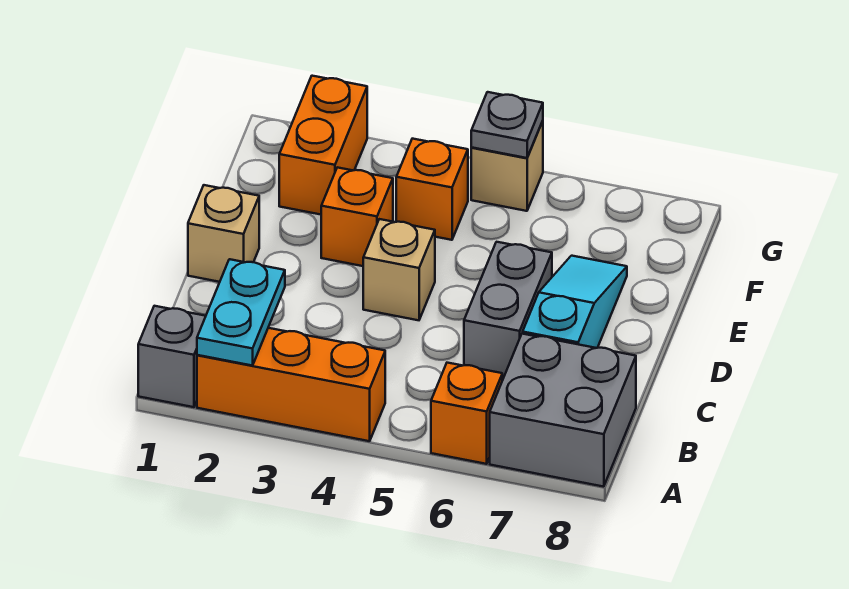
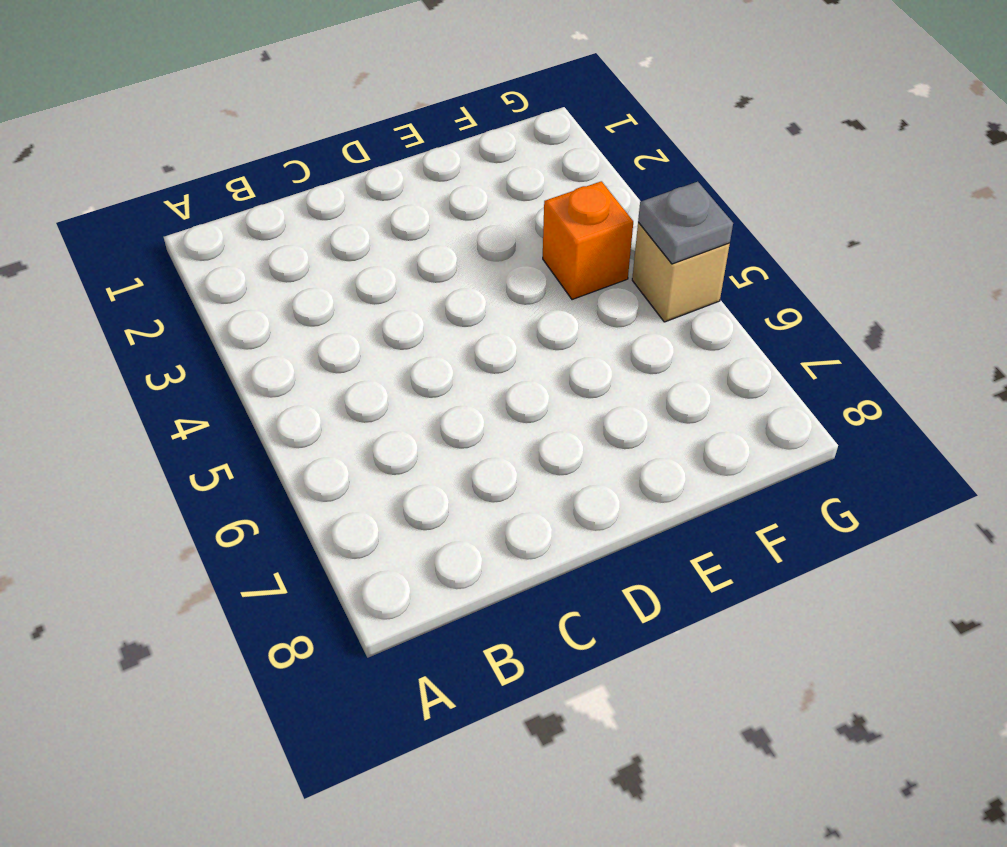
none -> grey brick A1 level 1
none -> orange brick A2:A4 level 1
none -> orange brick A6 level 1

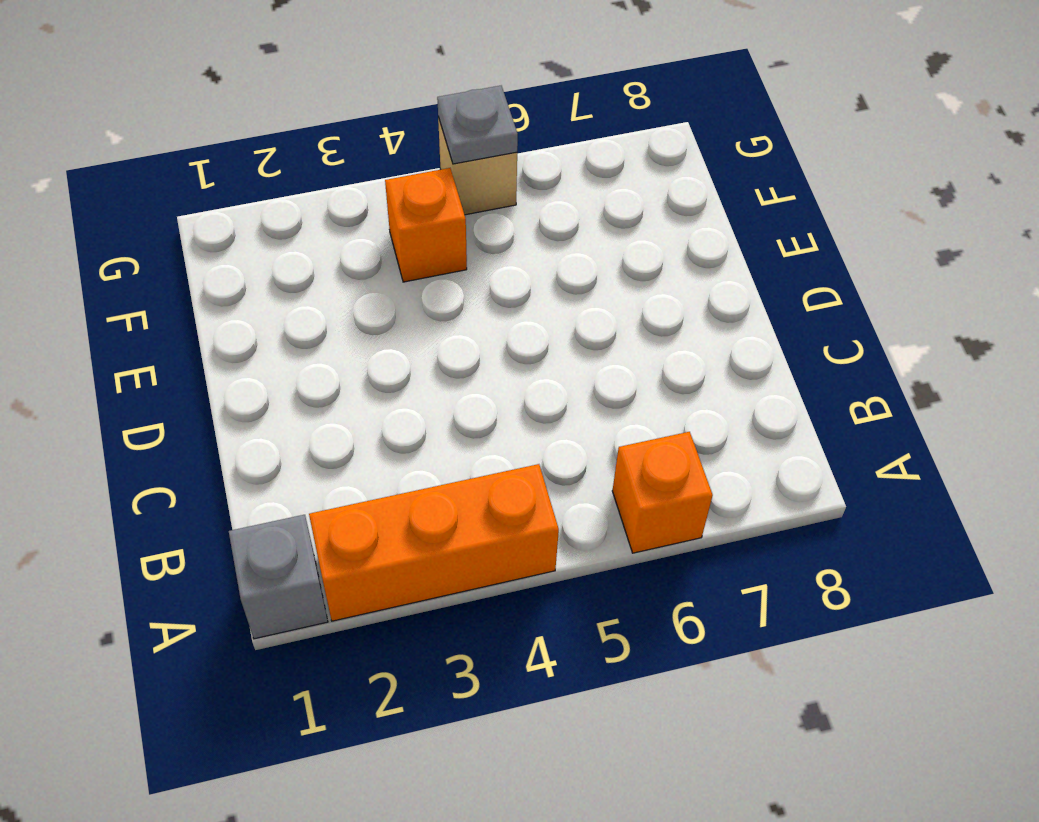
none -> grey brick A7:B8 level 1
none -> grey brick C6:D6 level 1
none -> cyan slope C7:E7 level 1 top C

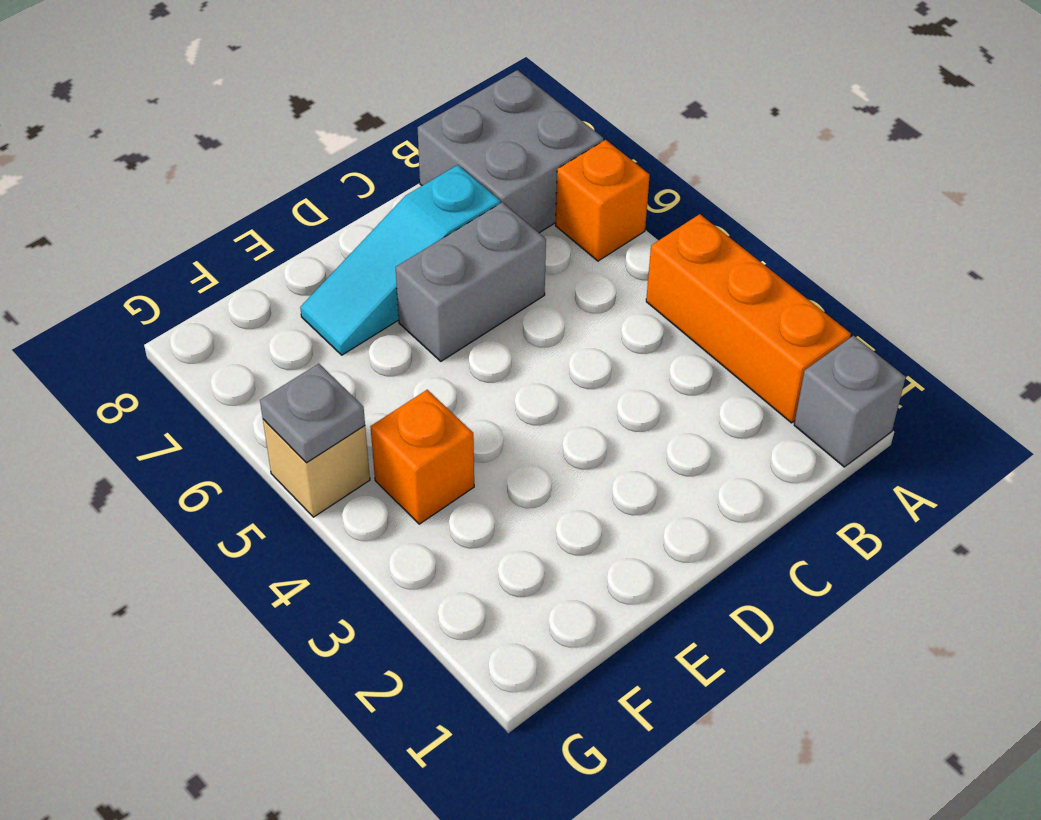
none -> tan brick D1 level 1
none -> tan brick D4 level 1
none -> orange brick E3 level 1

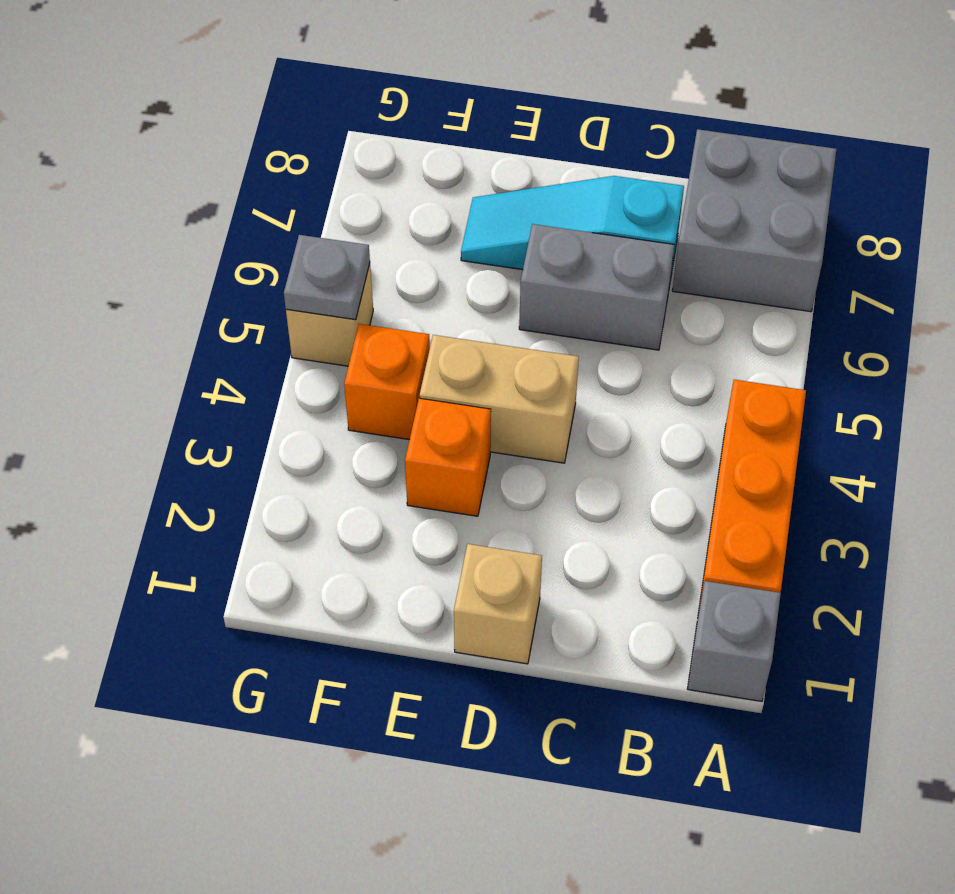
tan brick D4:E4 level 1 -> tan brick D4 level 1
none -> orange brick A6 level 1
none -> orange brick F2:G2 level 1
none -> cyan plate A2:B2 level 2

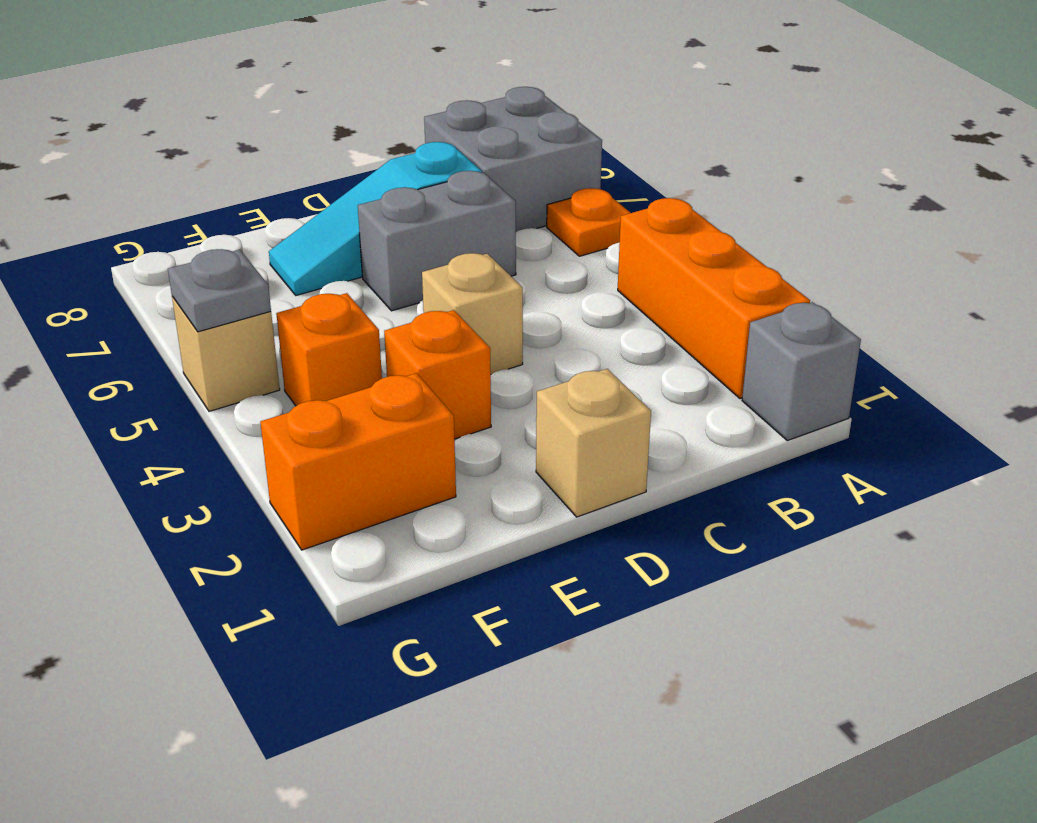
orange plate A6 level 1 -> orange brick A6 level 1
none -> cyan plate A2:B2 level 2

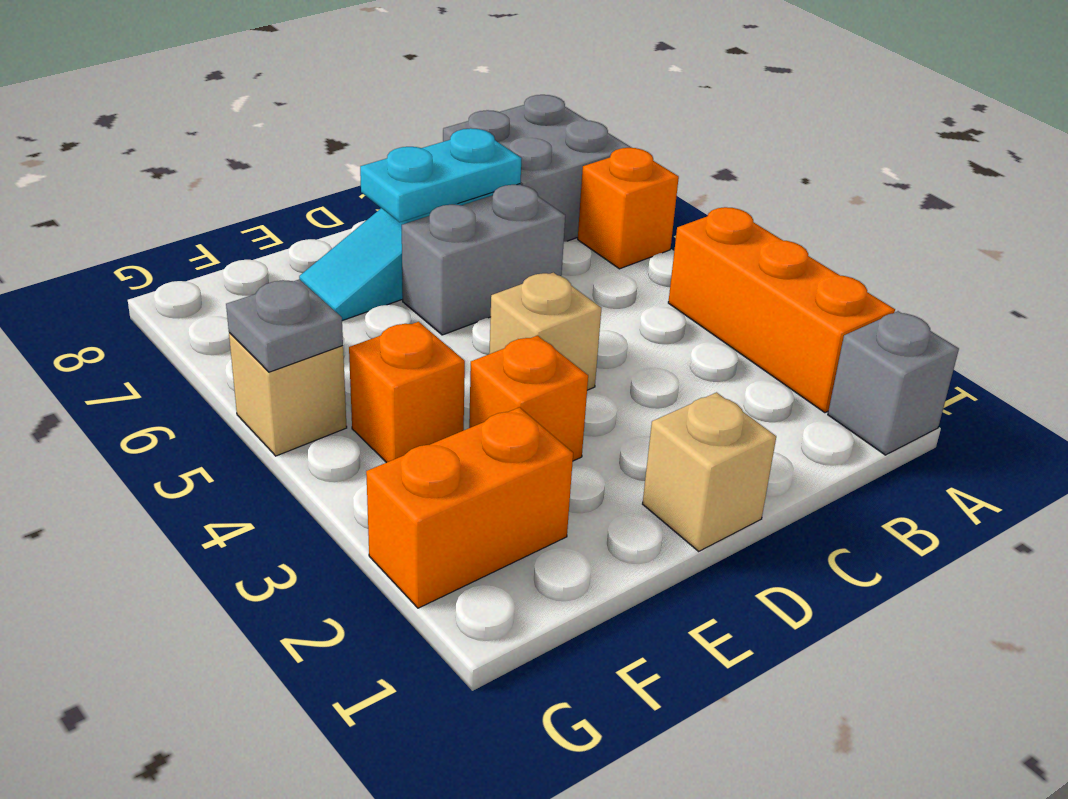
cyan plate C7:D7 level 2 -> cyan plate A2:B2 level 2

